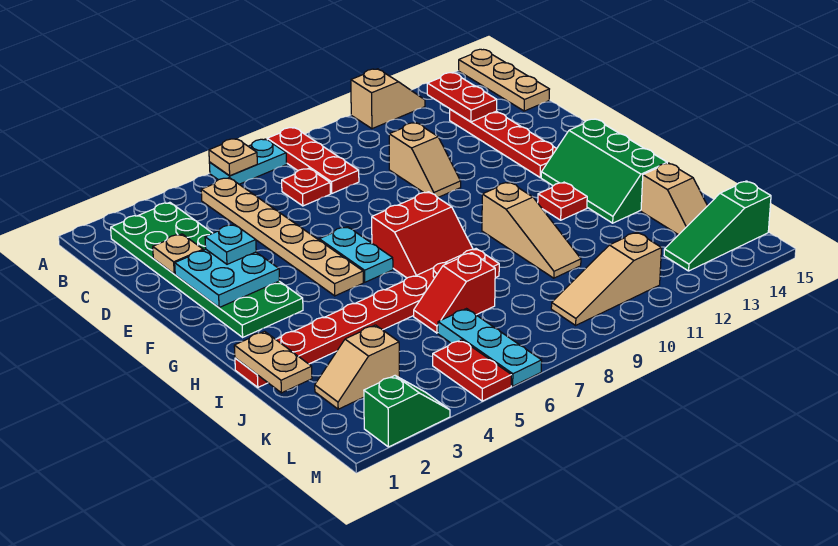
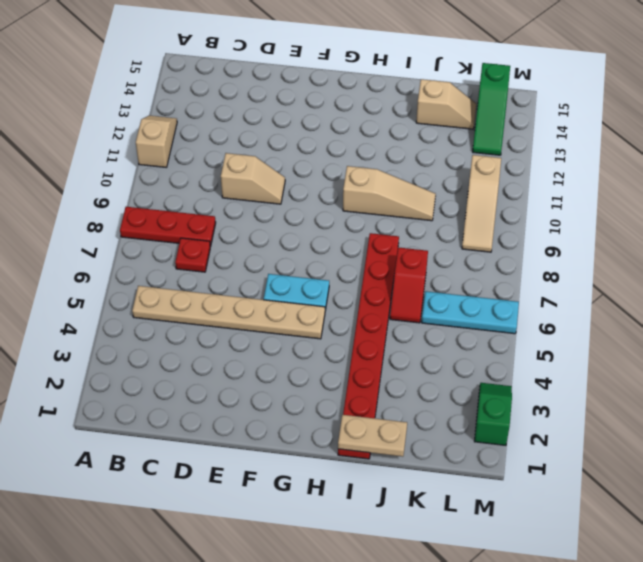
none -> cyan plate A6:A7 level 1
none -> tan plate A15:C15 level 1
none -> green plate B2:G3 level 1

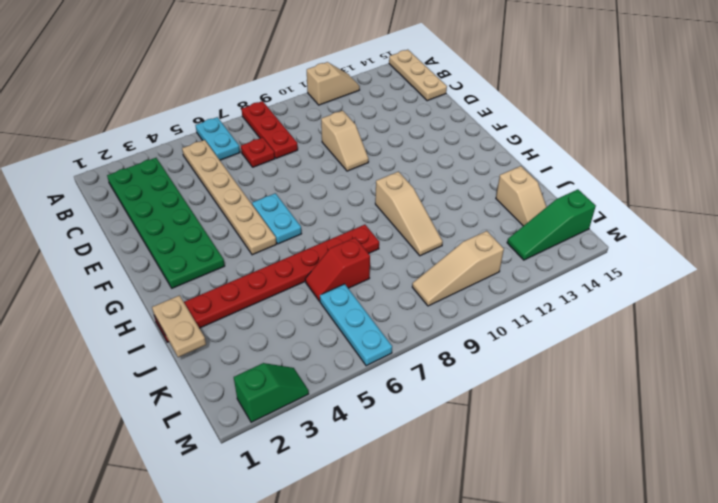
cyan plate A6:B6 level 1 -> cyan plate A6:A7 level 1
none -> red plate C13:F13 level 1
none -> red slope G7:H8 level 1 top G
none -> green slope G13:I14 level 1 top 14

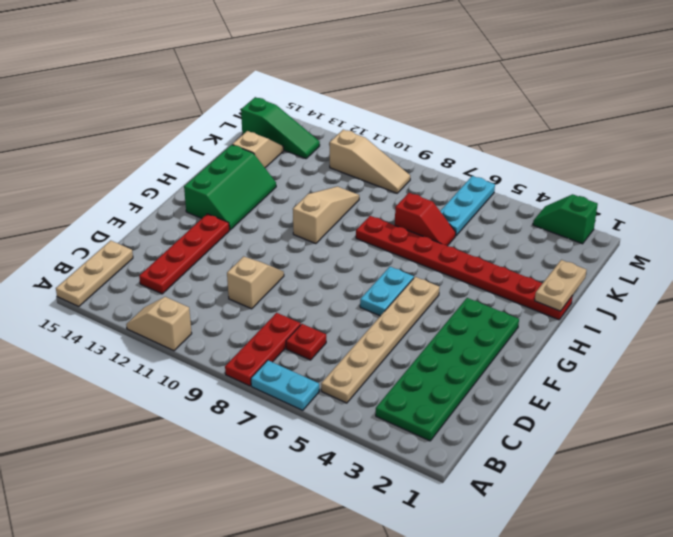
none -> red slope G7:H8 level 1 top G
none -> red plate H12 level 1
none -> tan slope K2:K3 level 1 top 3

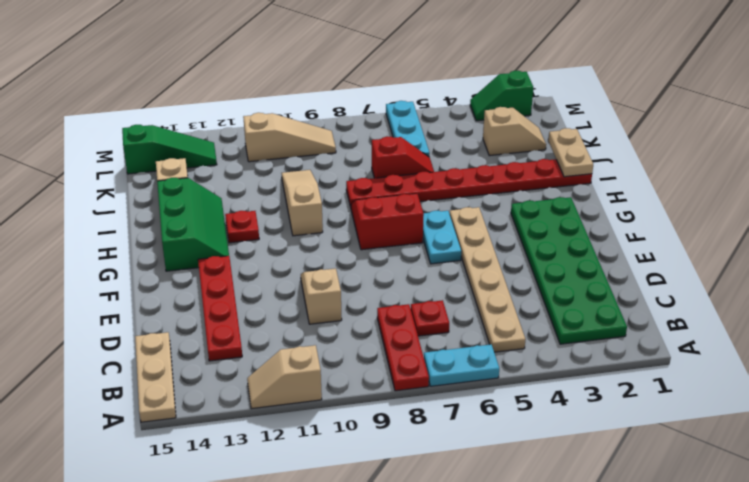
none -> red plate L5:M5 level 1
none -> tan plate A6 level 2
none -> red plate B13:C13 level 2

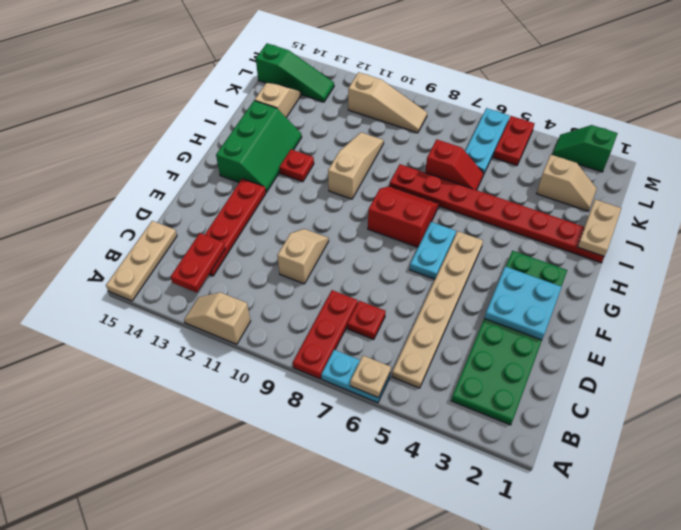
none -> tan plate D2 level 2
none -> cyan plate E3 level 3

